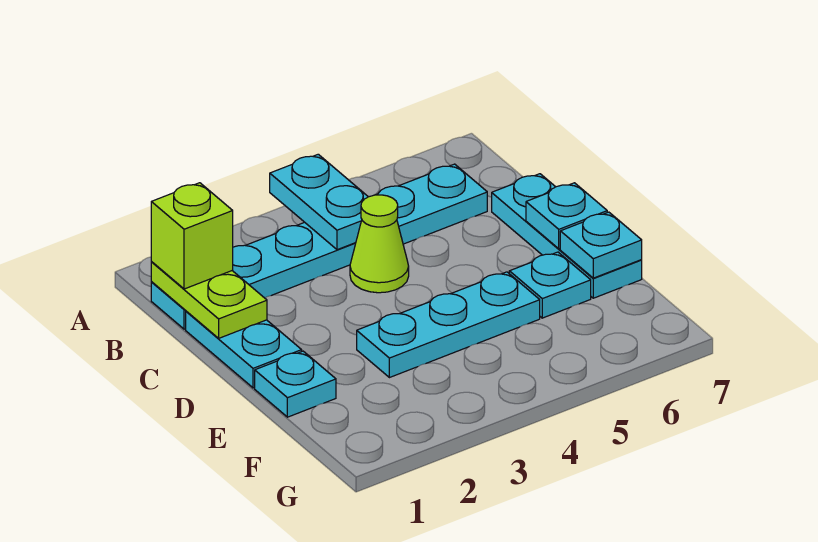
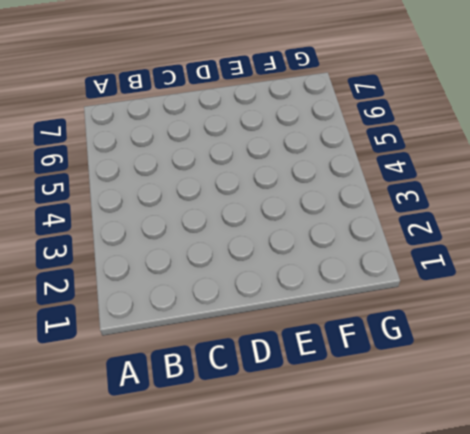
none -> cyan plate B1:B6 level 1
none -> cyan plate C1:D1 level 1
none -> lime cone C4 level 1

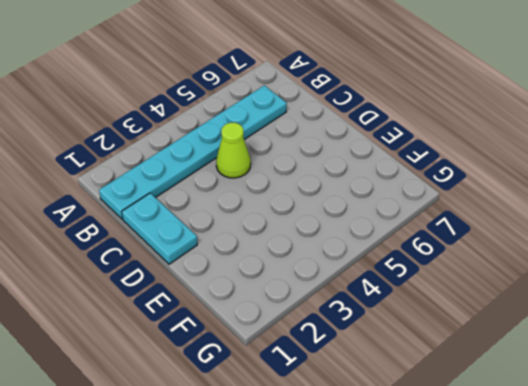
none -> cyan plate C7:E7 level 1
none -> cyan plate E1 level 1
none -> cyan plate E3:E5 level 1

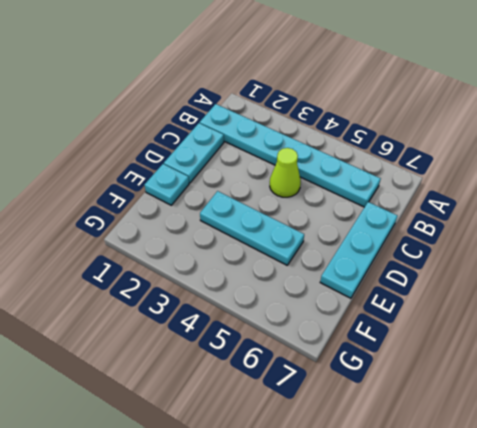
none -> cyan plate E6 level 1
none -> cyan plate A4:B4 level 2
none -> lime plate B1:C1 level 2

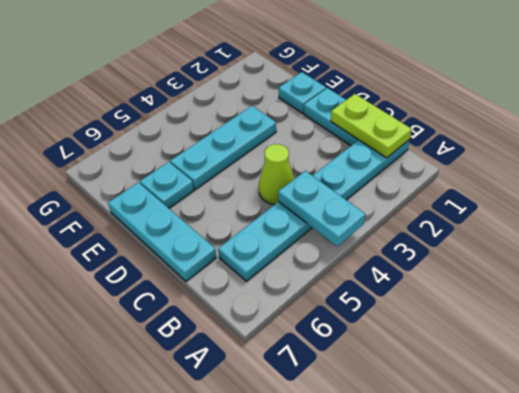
none -> cyan plate D7 level 2
none -> cyan plate E7 level 2
none -> lime brick B1 level 3

